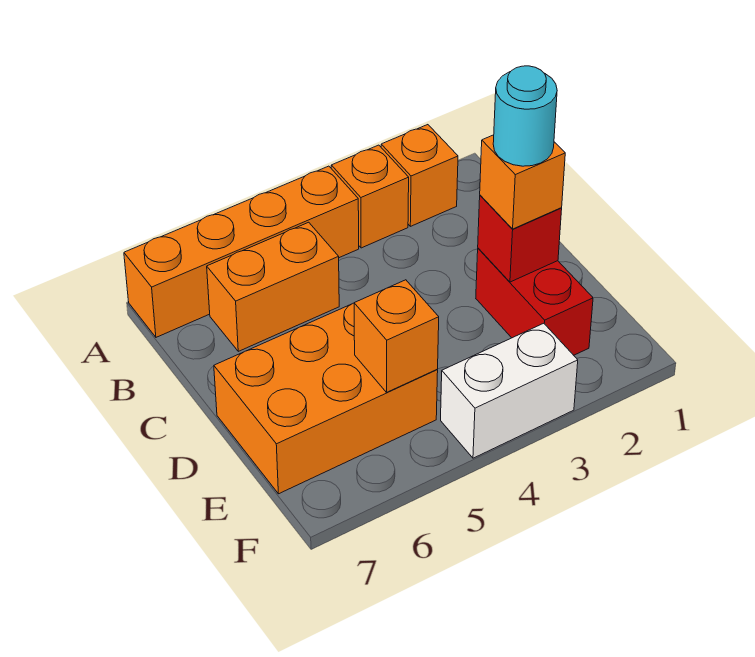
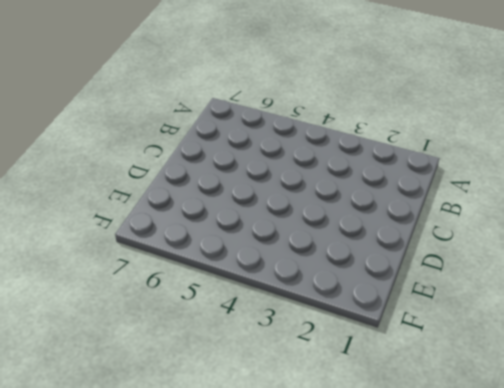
none -> orange brick A2 level 1
none -> orange brick A3 level 1

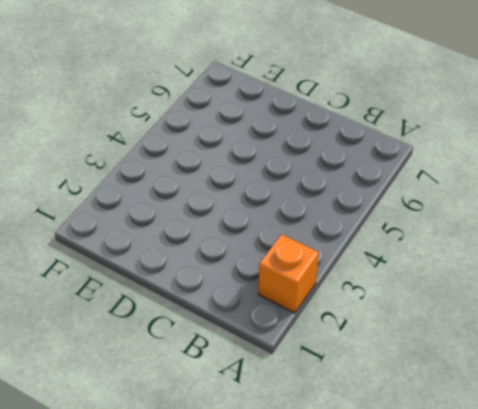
none -> orange brick A3 level 1
none -> orange brick A4:A7 level 1

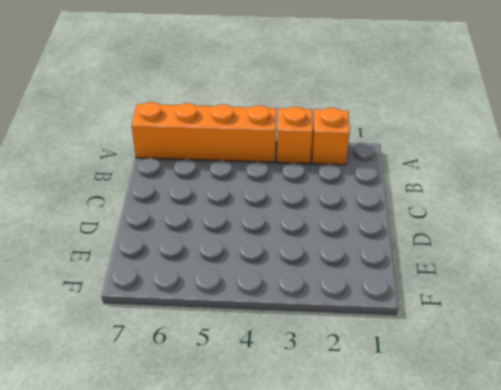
none -> orange brick B5:B6 level 1
none -> red brick D2:E2 level 1

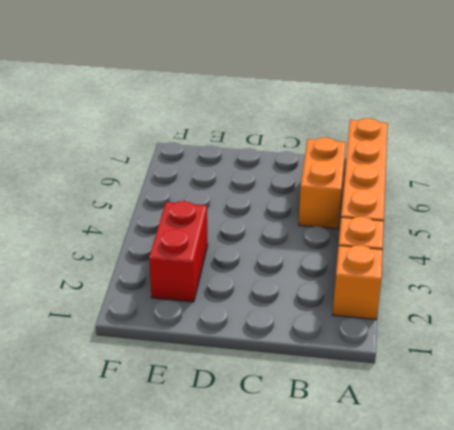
red brick E2:E3 level 1 -> red brick D2:E2 level 1
none -> orange brick D5:E7 level 1
none -> white brick F3:F4 level 1

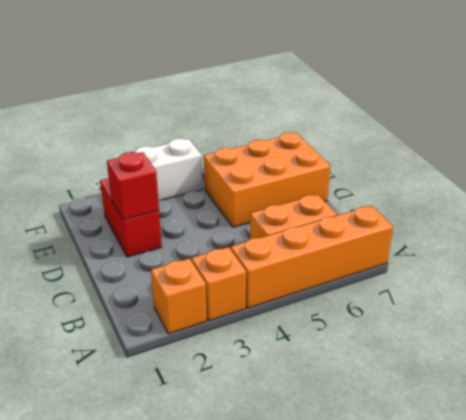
none -> orange brick E5 level 2
none -> orange brick D2 level 3

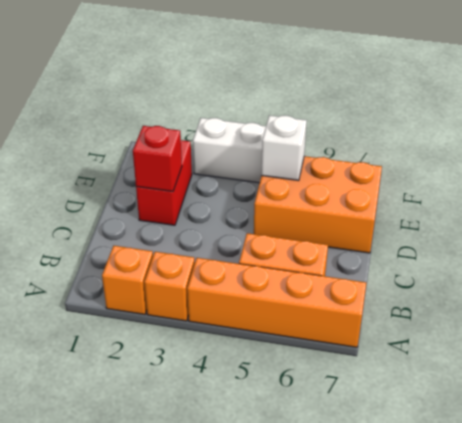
white brick E5 level 2 -> orange brick E5 level 2
none -> orange brick D2 level 3
none -> cyan round brick D2 level 4

